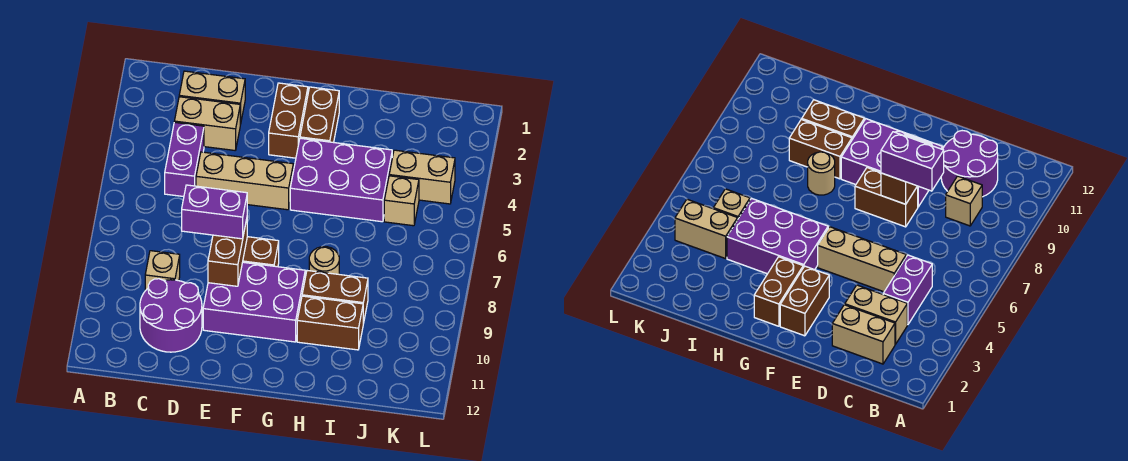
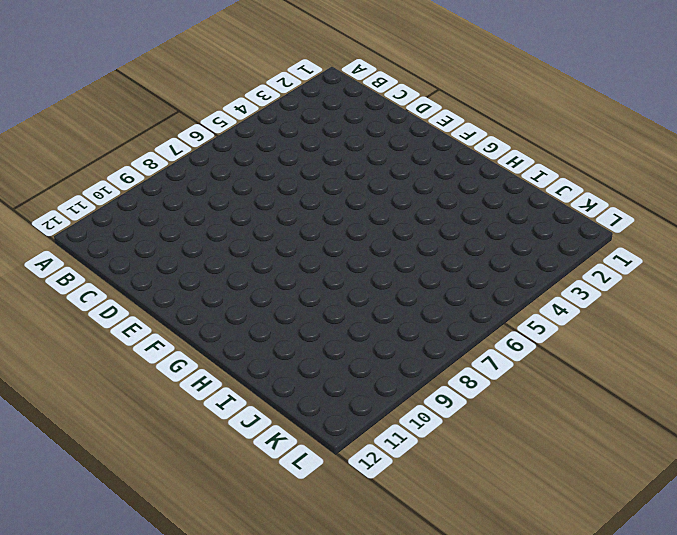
none -> tan brick C2:D2 level 1
none -> tan brick C3:D3 level 1
none -> purple brick C4:C5 level 1

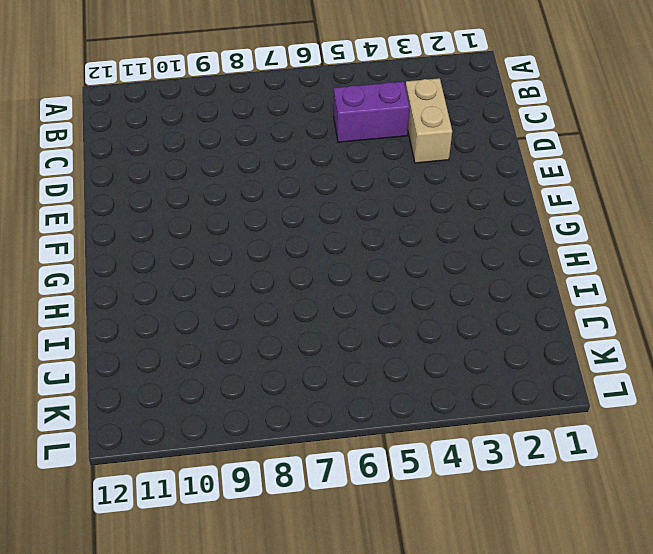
none -> tan brick C2:D2 level 1
none -> tan brick C9 level 1
none -> purple round brick C10:D11 level 1

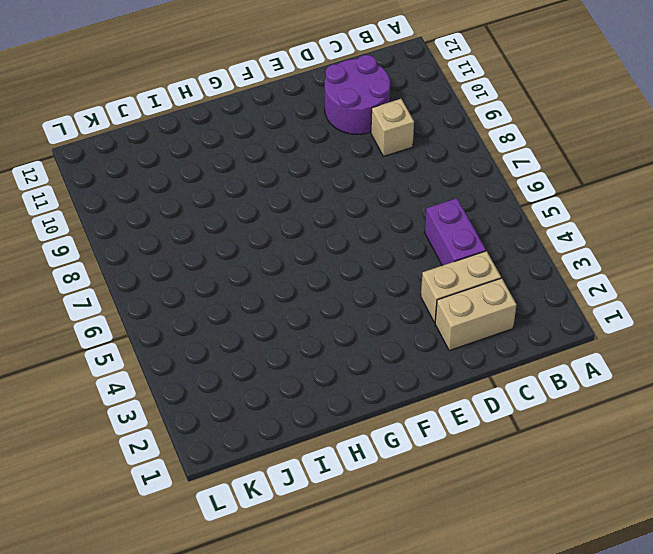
none -> tan brick D5:F5 level 1
none -> brown brick E8:F8 level 1
none -> purple brick E9:G10 level 1

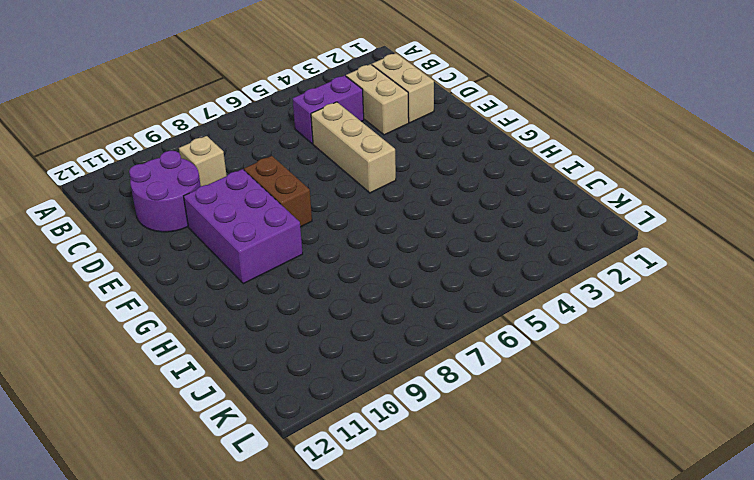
none -> brown brick F2:F3 level 1
none -> brown brick G2:G3 level 1
none -> purple brick G4:I5 level 1

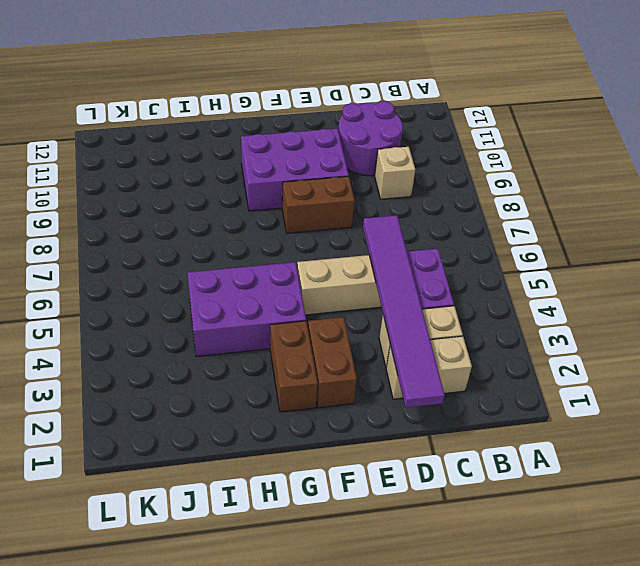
purple tile D1:D6 level 2 -> none
none -> tan round brick H8 level 1
none -> brown brick H9:I9 level 1
none -> brown brick H10:I10 level 1

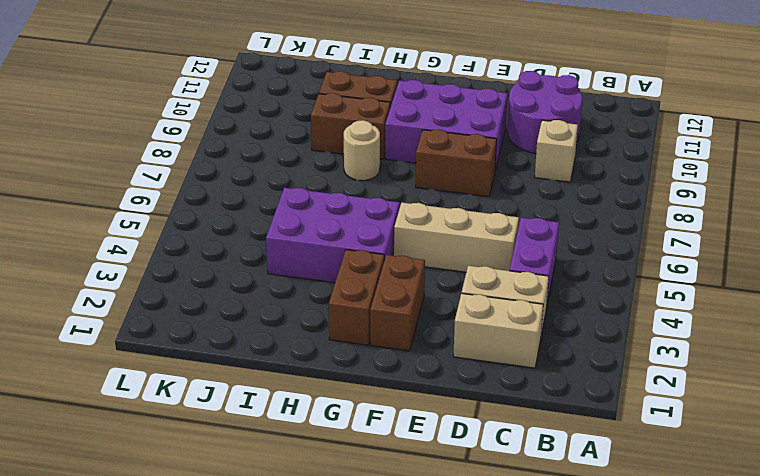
none -> tan brick J4:K4 level 1
none -> tan brick J5 level 1
none -> brown brick E8:E9 level 2

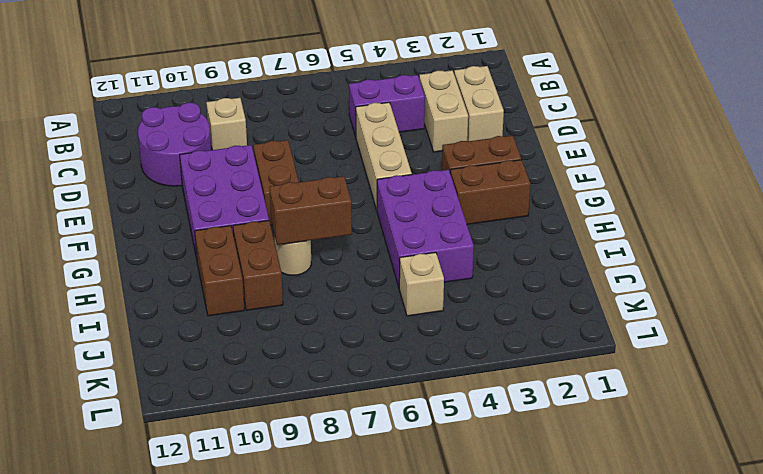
brown brick H7:H8 level 2 -> brown brick E8:E9 level 2
none -> tan brick J4:K4 level 1
none -> purple brick D8:E8 level 3

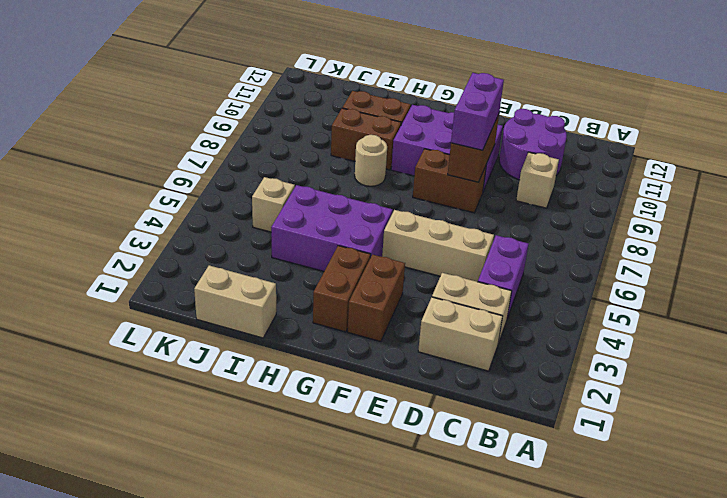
purple brick E8:E9 level 3 -> purple brick D8:E8 level 3
tan brick I1:J1 level 1 -> tan brick J4:K4 level 1

